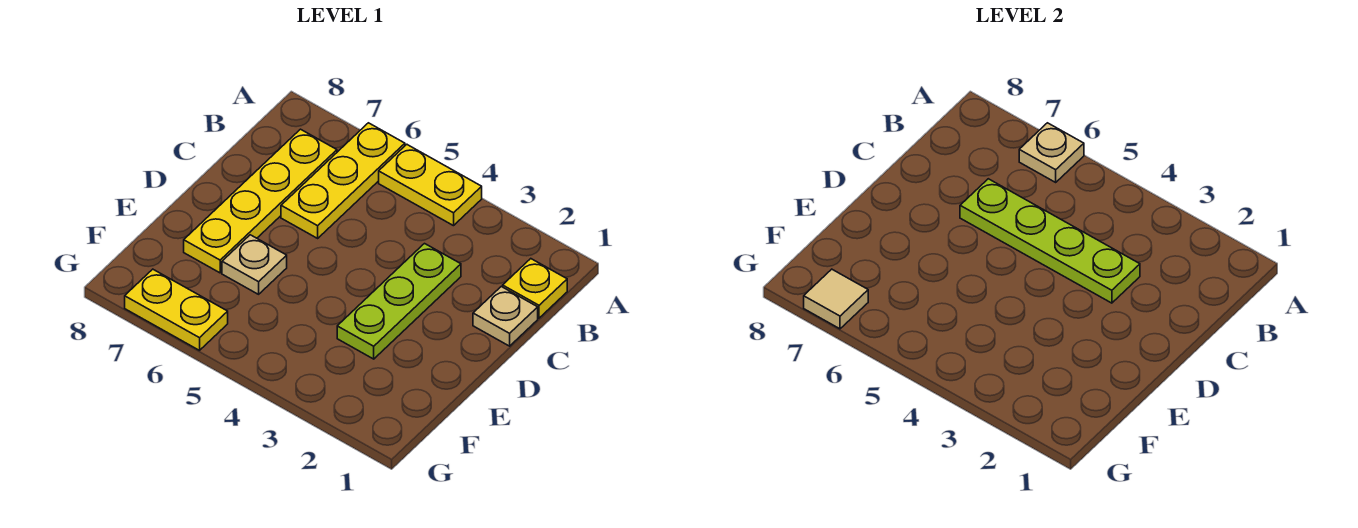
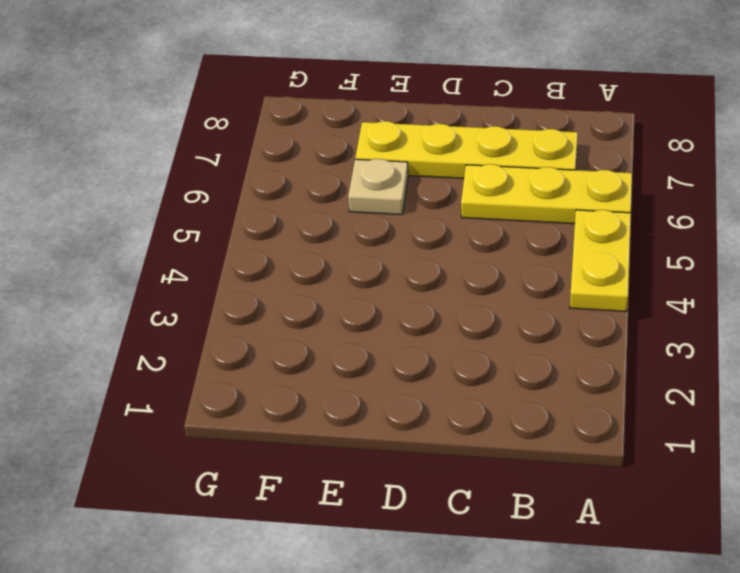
none -> yellow plate B1 level 1
none -> tan plate C1 level 1

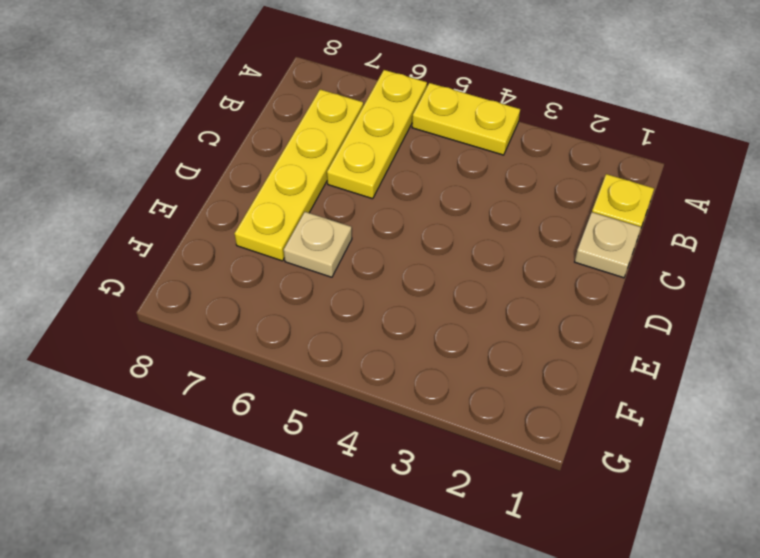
none -> lime plate C3:E3 level 1
none -> yellow plate G6:G7 level 1

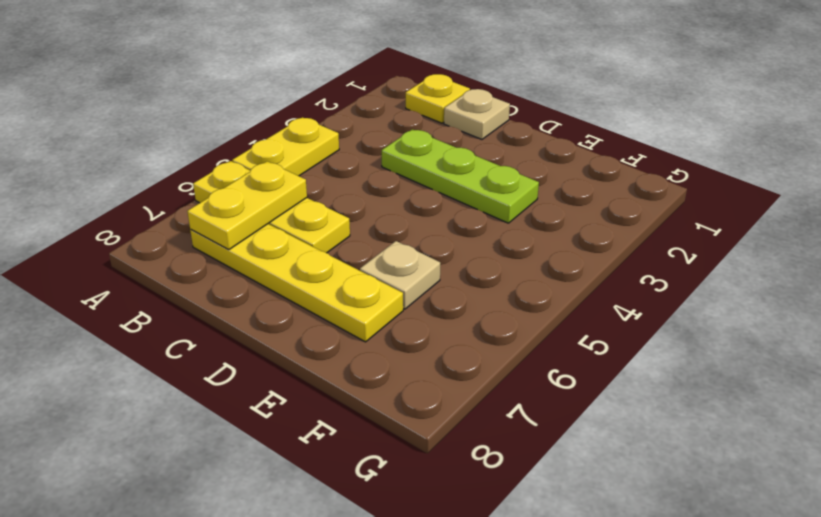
yellow plate B6:B7 level 2 -> yellow plate G6:G7 level 1
none -> tan plate A6 level 2
none -> lime plate C3:C6 level 2

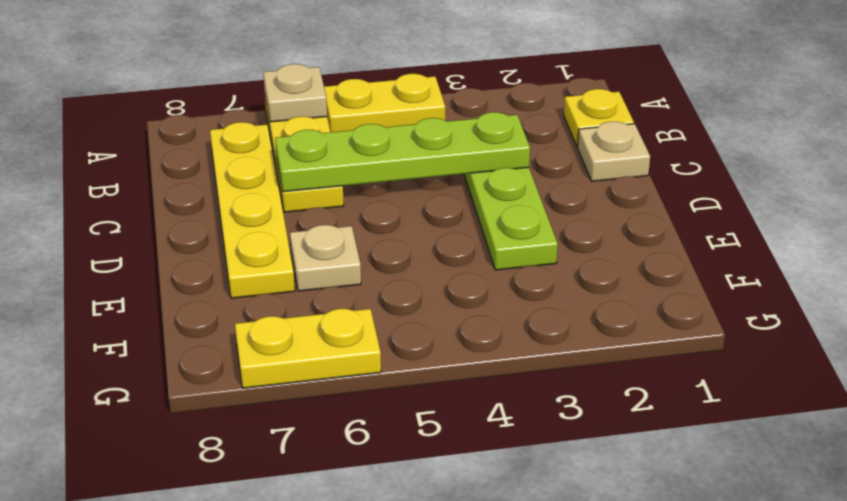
none -> tan tile G7 level 2

